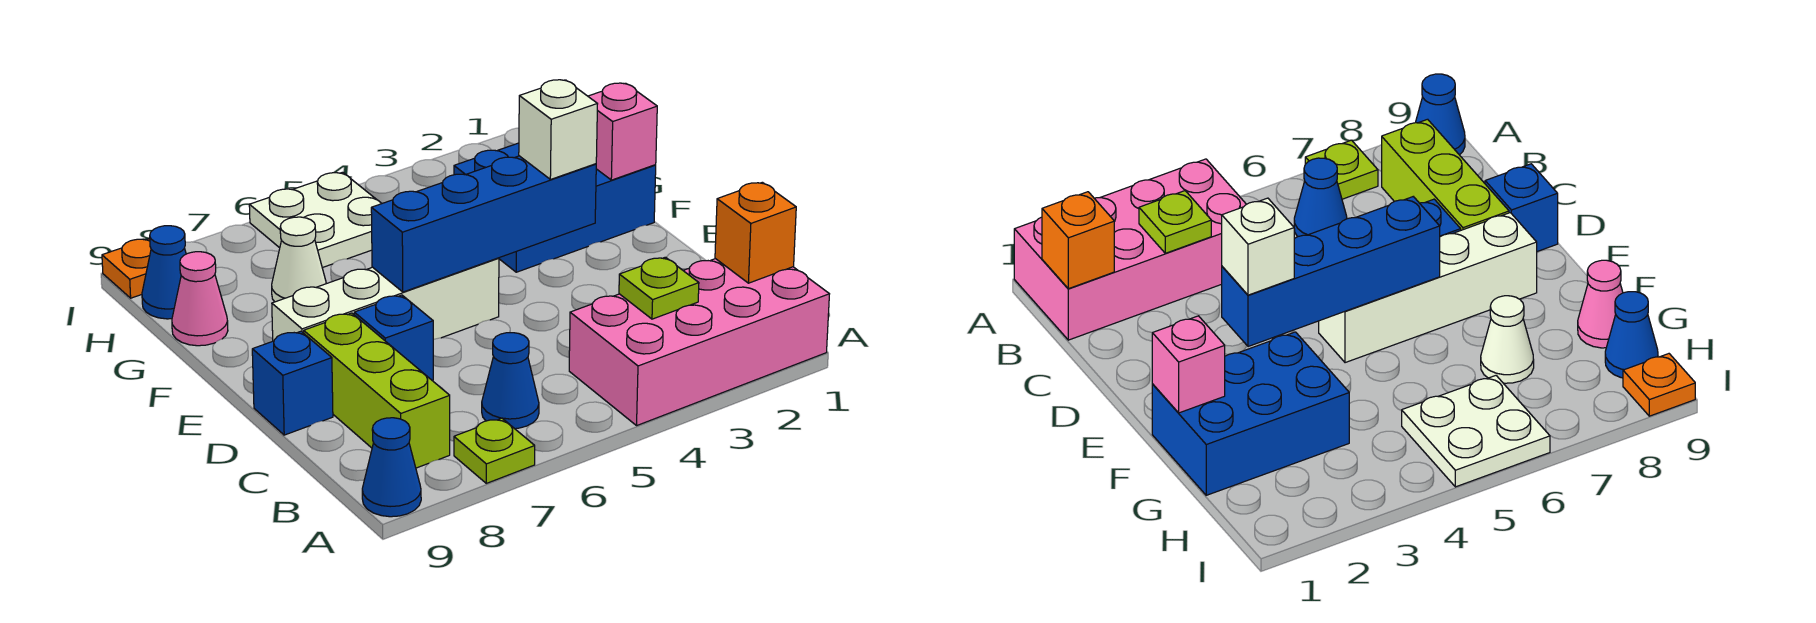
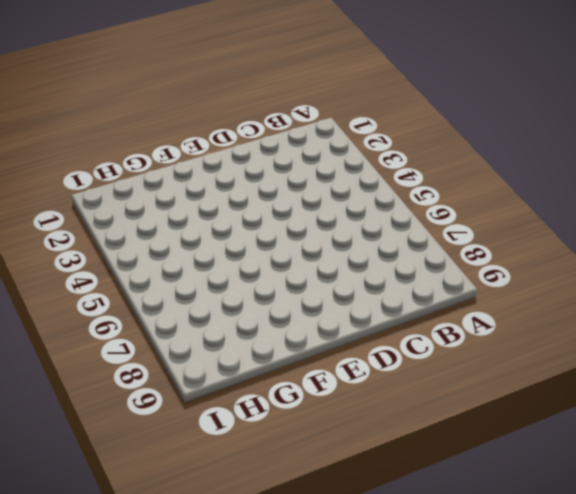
none -> pink brick A1:B4 level 1
none -> lime plate A7 level 1
none -> blue cone A9 level 1

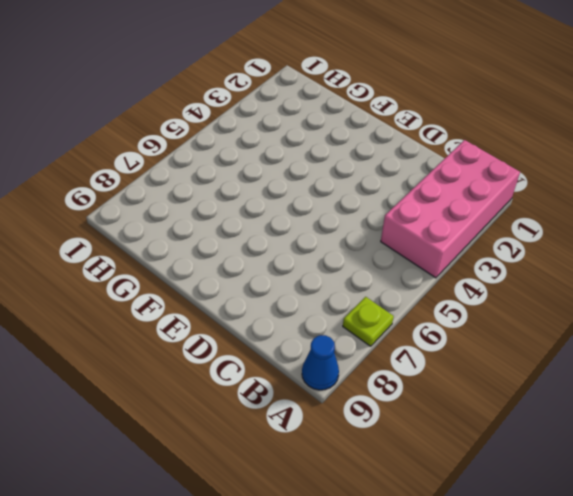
none -> blue cone B6 level 1
none -> lime brick B8:D8 level 1
none -> blue brick D7 level 1

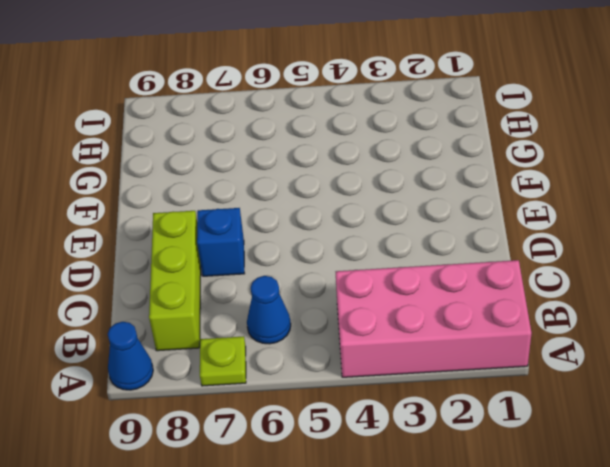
none -> blue brick D9 level 1
none -> white brick E5:E8 level 1
none -> blue brick F1:G3 level 1

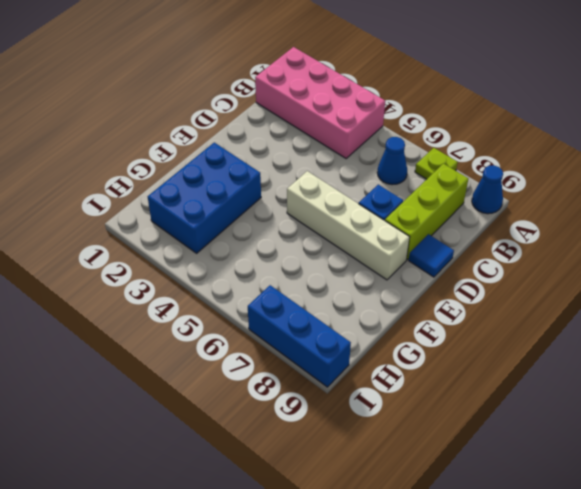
blue tile D9 level 1 -> blue brick D9 level 1
blue brick F2:H3 level 1 -> blue brick F1:G3 level 1
blue brick I7:I9 level 1 -> orange plate I9 level 1
none -> white cone G7 level 1
none -> pink cone G9 level 1
none -> white plate H5:I6 level 1

